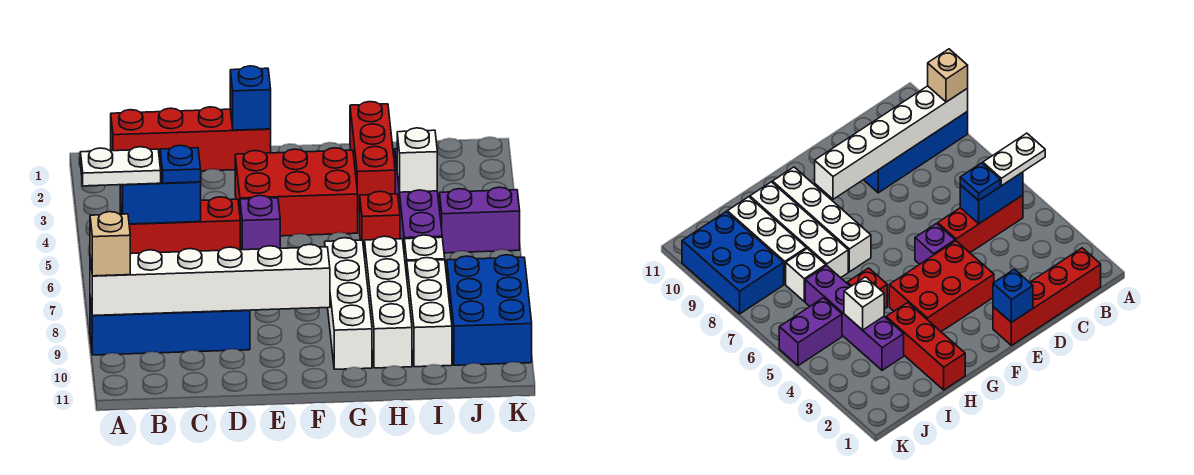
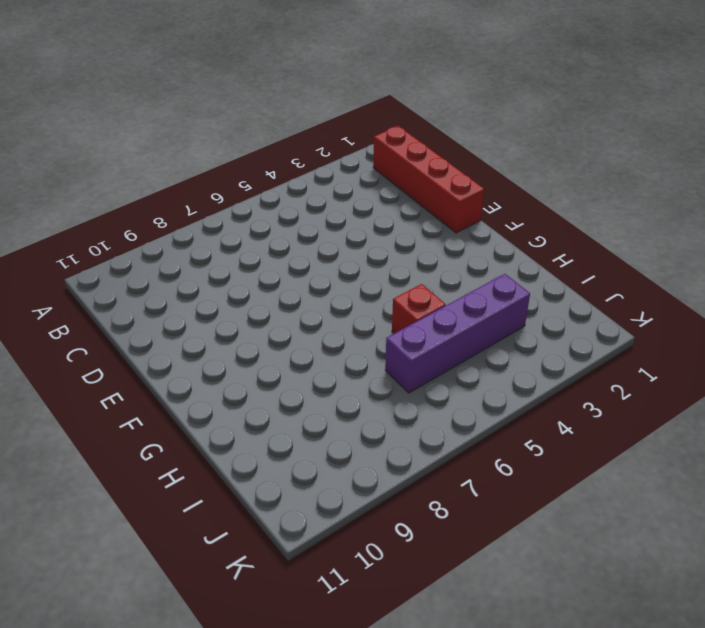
none -> blue brick A9:D9 level 1
none -> red brick B5:D5 level 1
none -> red brick E3:G4 level 1

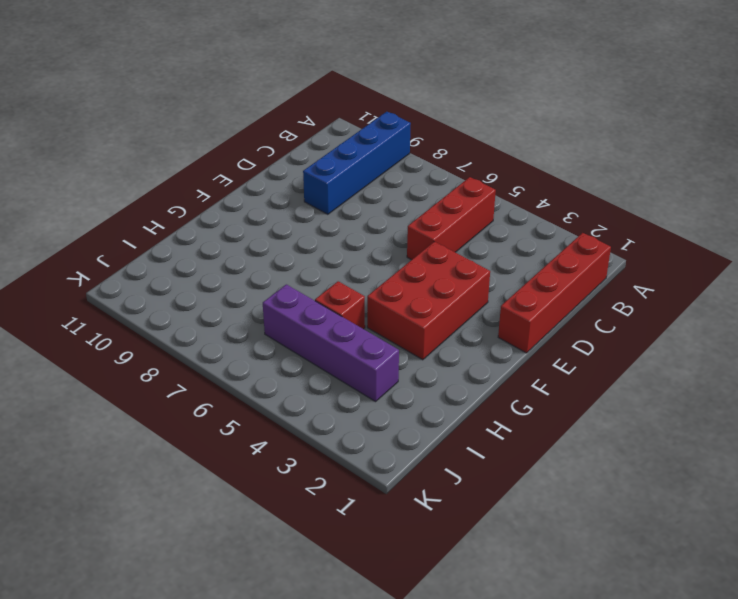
none -> purple brick E5 level 1
none -> white brick G7:G10 level 1
none -> red brick H1:H3 level 1

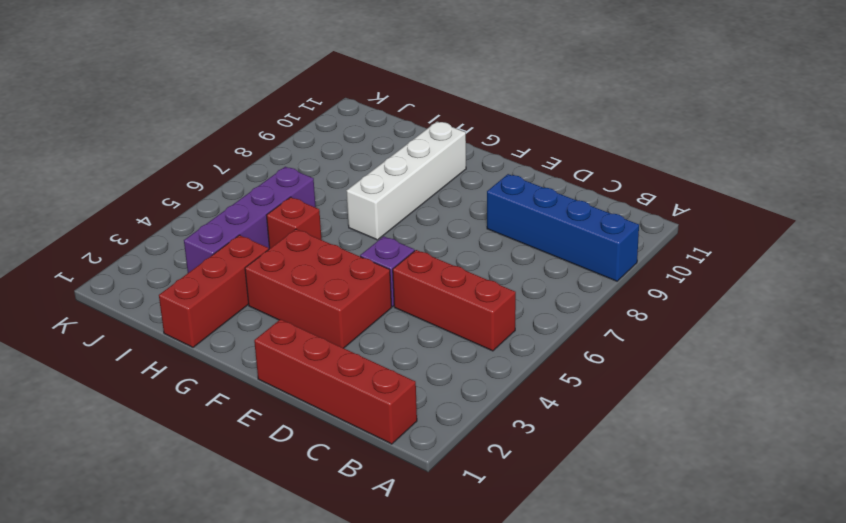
none -> white brick H7:H10 level 1
none -> white brick I7 level 1
none -> white brick I8:I10 level 1

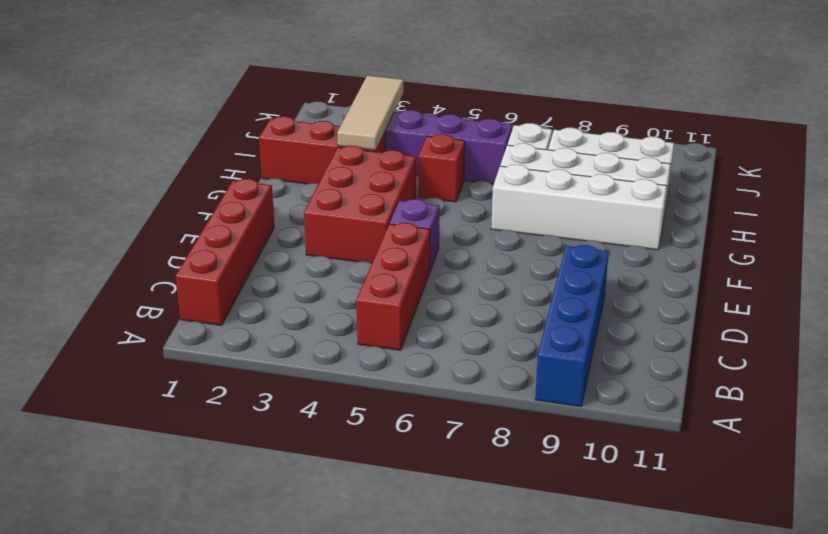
tan tile H3:J3 level 2 -> none
none -> purple brick J5:K5 level 1
none -> blue brick J8:K10 level 1
none -> white brick A9:F9 level 2

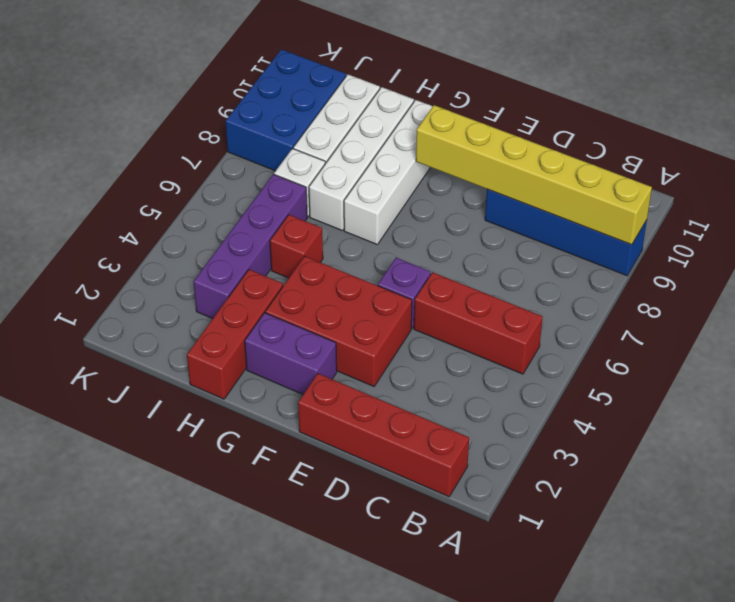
yellow brick A9:F9 level 2 -> white brick A9:F9 level 2
purple brick F2:G2 level 1 -> purple brick J5:K5 level 1
none -> blue brick B5:C5 level 2
none -> blue brick E1 level 2
none -> white brick I4 level 2

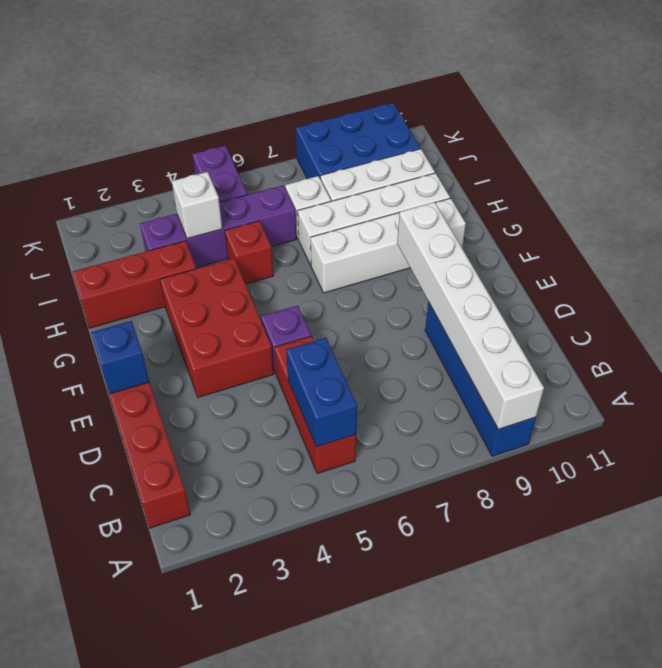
none -> white plate A5:B5 level 3
none -> tan brick A9 level 3
none -> blue plate C5 level 3

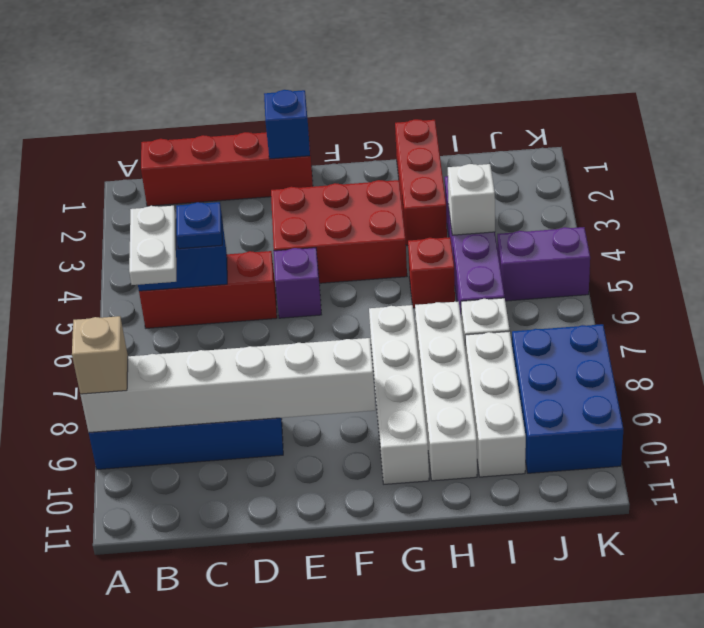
white plate B5:B6 level 3 -> white plate A5:B5 level 3

